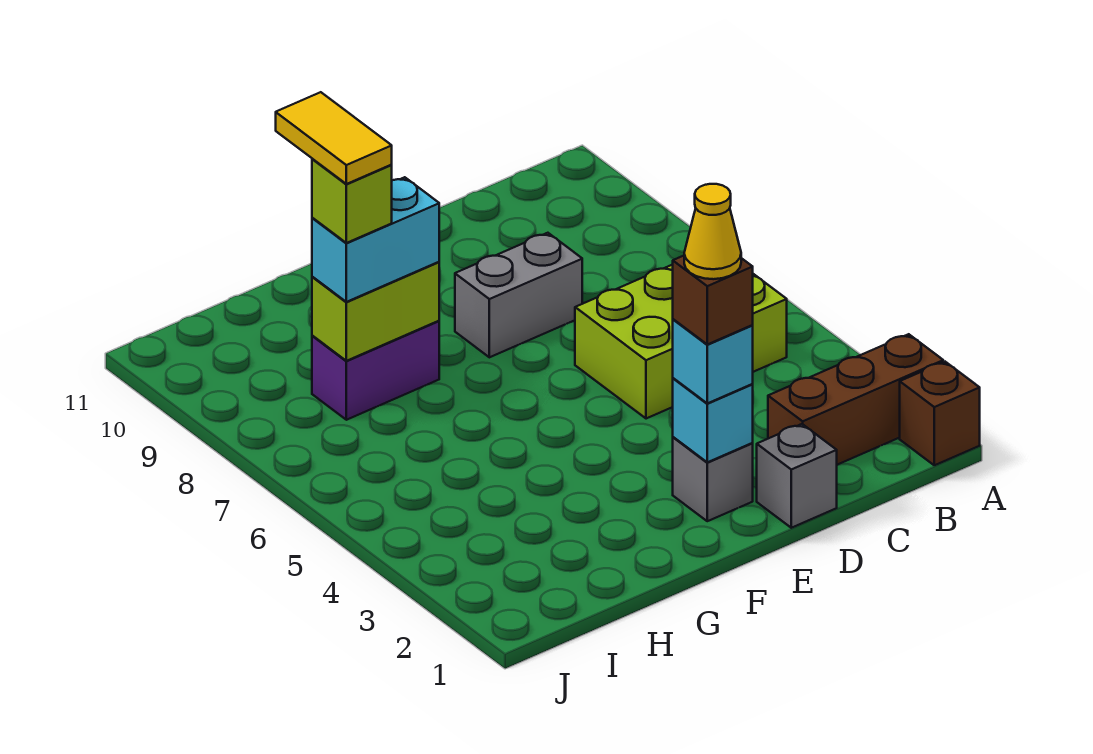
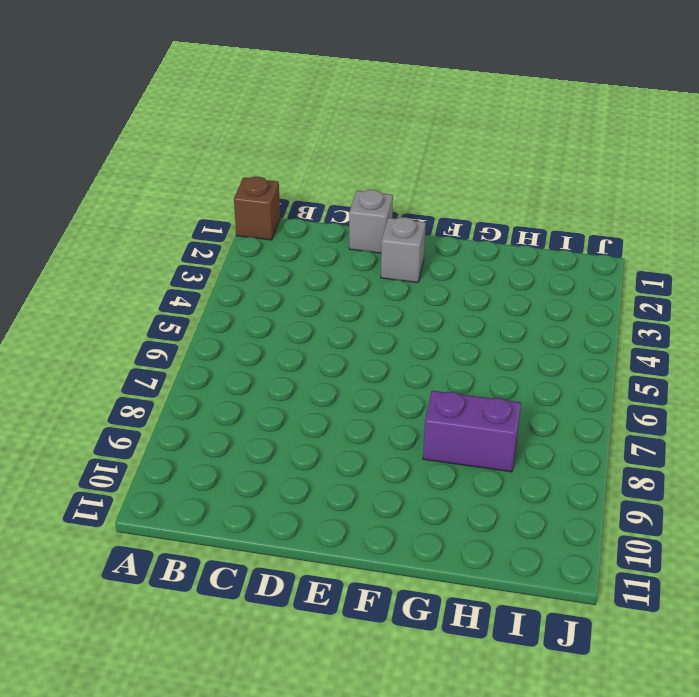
none -> brown brick A2:C2 level 1
none -> lime brick B5:D6 level 1
none -> grey brick D8:E8 level 1

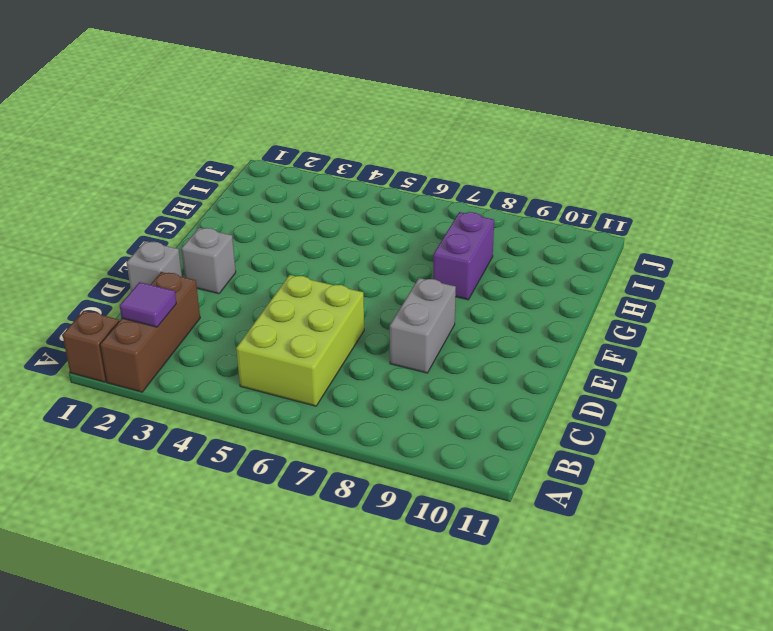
purple tile B2 level 2 -> none
none -> cyan brick E2 level 2
none -> lime brick G8:H8 level 2
none -> cyan brick E2 level 3

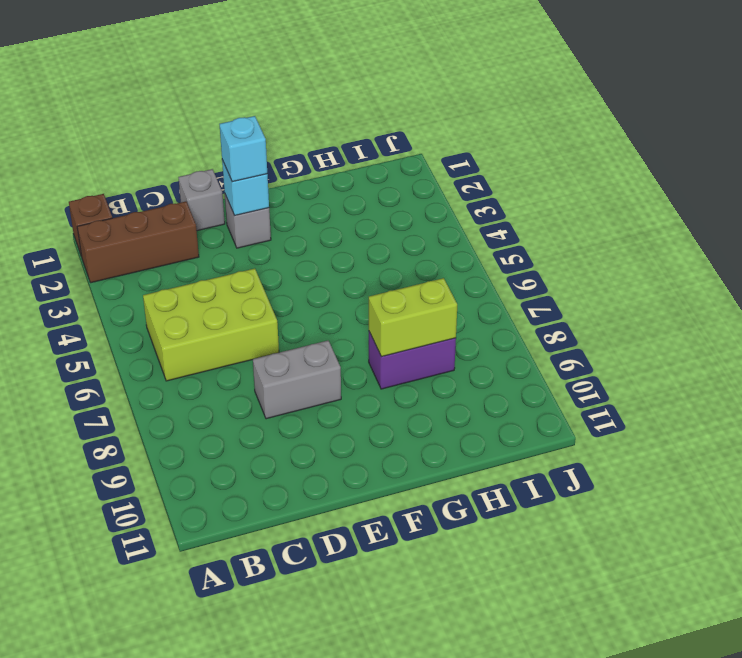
none -> cyan brick G8:H8 level 3
none -> brown brick E2 level 4
none -> lime brick H8 level 4

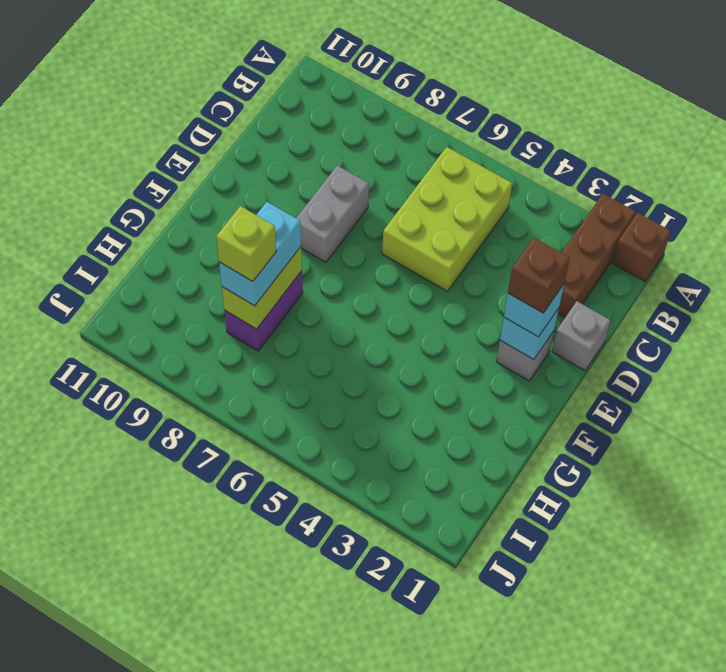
none -> yellow cone E2 level 5
none -> yellow tile H8:H9 level 5

